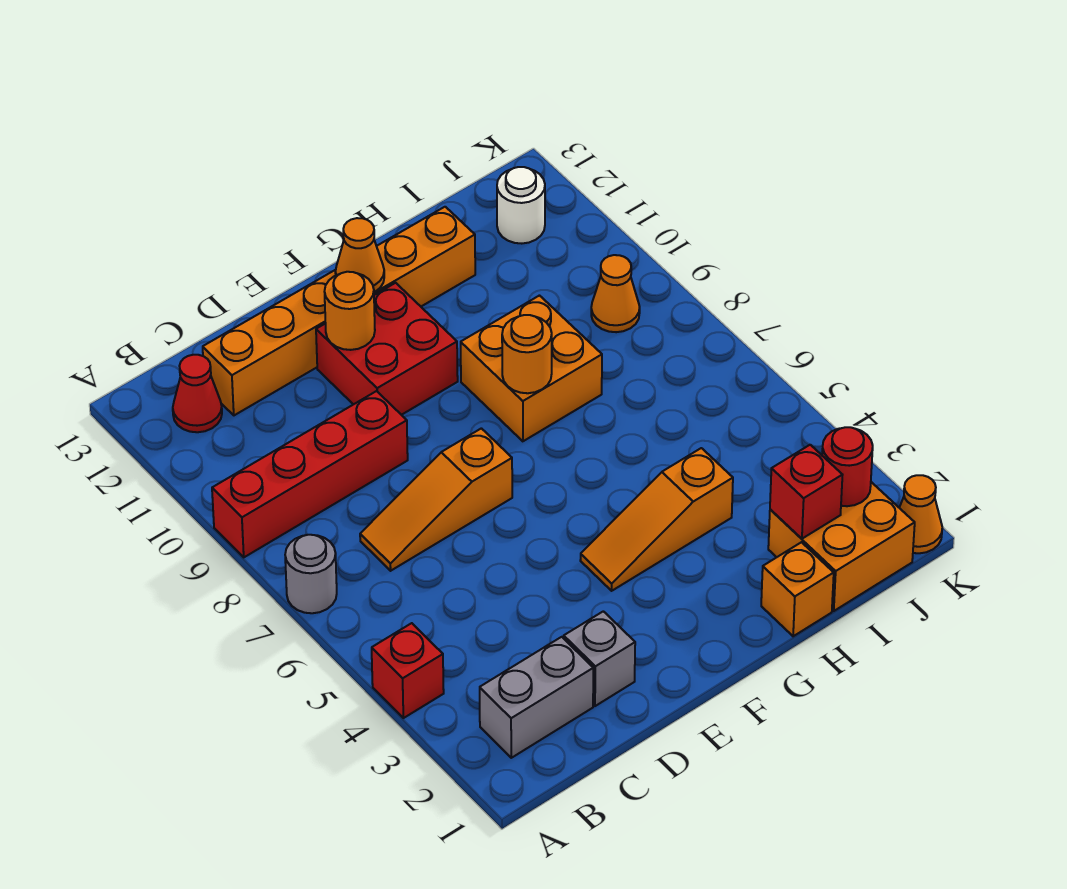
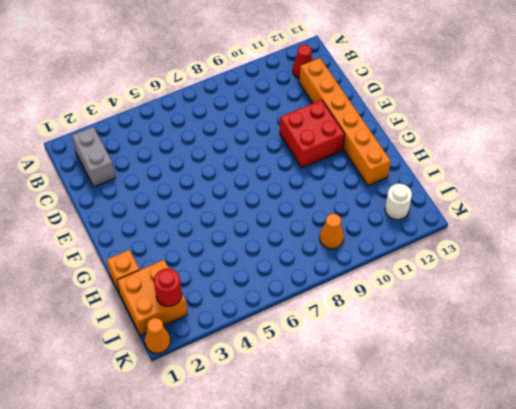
none -> red brick A4 level 1
none -> grey round brick A7 level 1
none -> red brick A9:D9 level 1

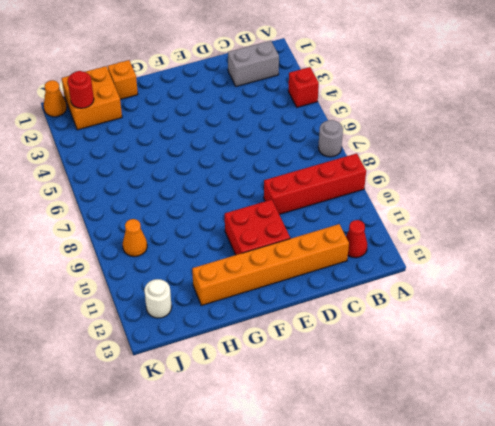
none -> orange slope C7:E7 level 1 top E
none -> grey brick D2 level 1
none -> orange slope F4:H4 level 1 top H

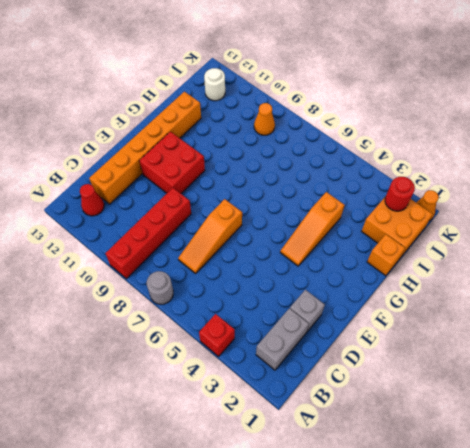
none -> orange brick G8:H9 level 1
none -> orange round brick E11 level 2
none -> orange cone F12 level 2

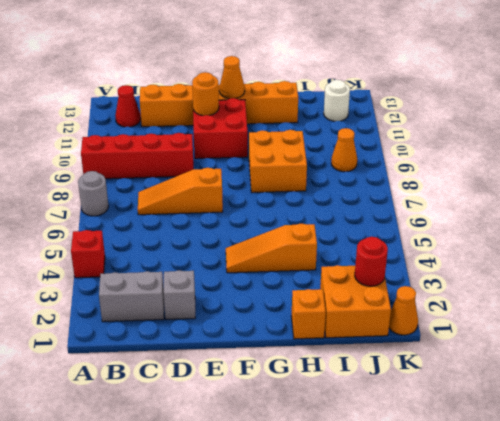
none -> orange round brick G8 level 2
none -> red brick I2 level 2

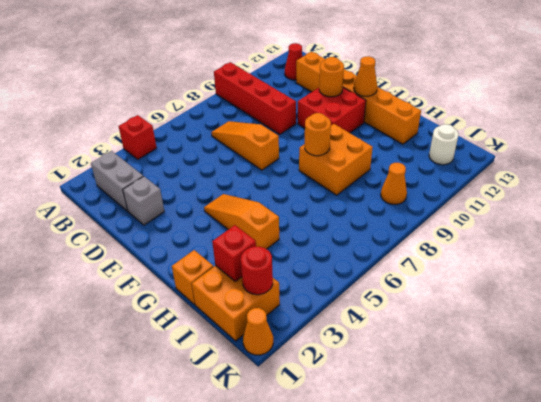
none -> grey round brick A7 level 1

